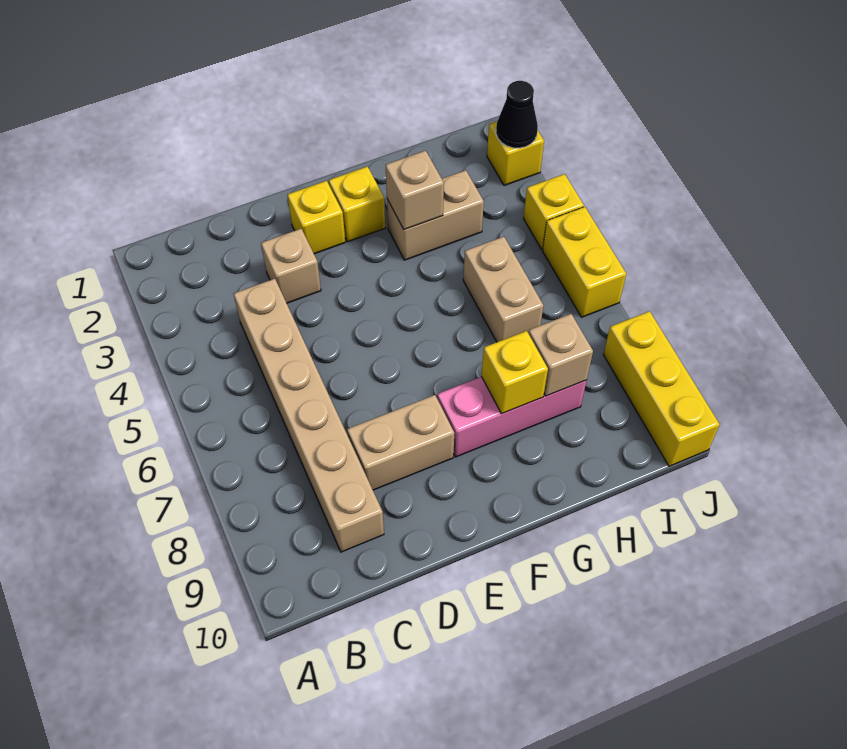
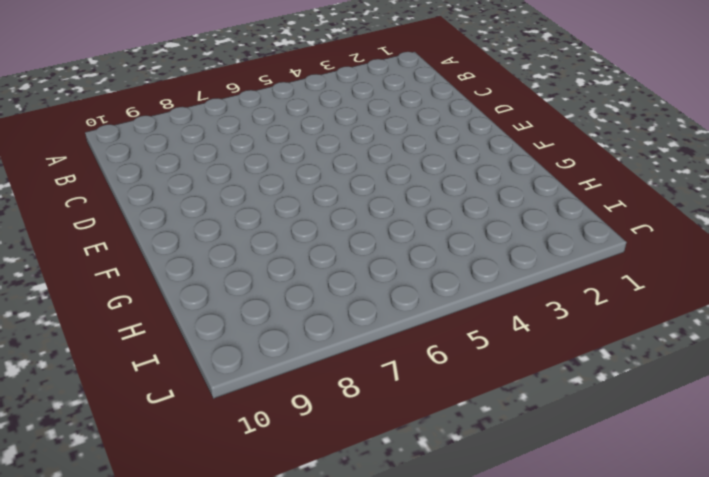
none -> tan brick C4:C9 level 1
none -> tan brick D3 level 1
none -> tan brick D8:E8 level 1

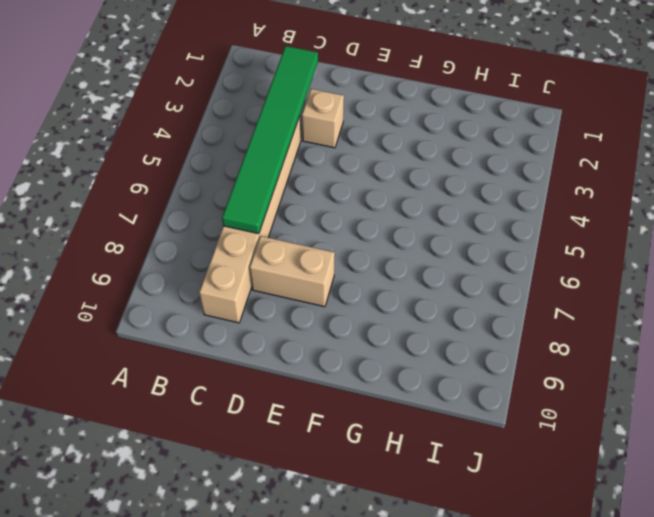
green tile C2:C7 level 2 -> none
none -> yellow brick E2 level 1
none -> yellow brick F2 level 1
none -> pink brick F8:H8 level 1

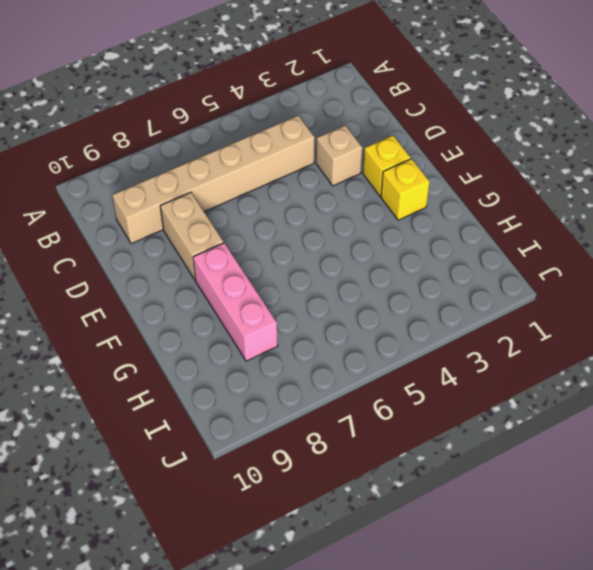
none -> tan brick G3:H3 level 1
none -> tan brick H5:H6 level 1
none -> yellow brick J2 level 1

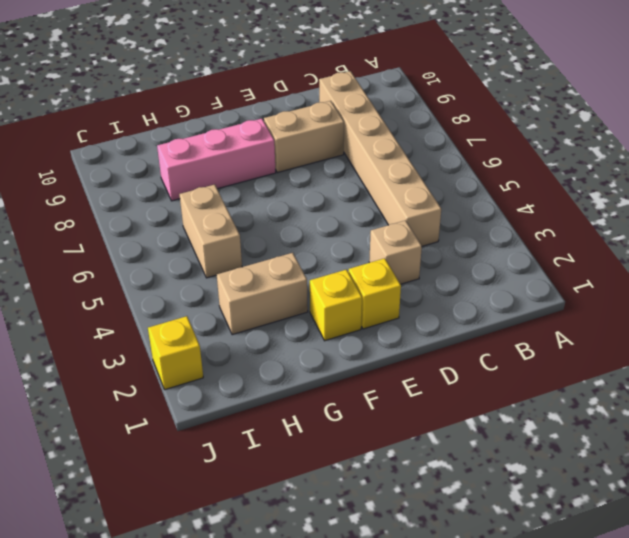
none -> yellow brick J4 level 1
none -> yellow brick J5:J6 level 1
none -> yellow brick J8:J10 level 1

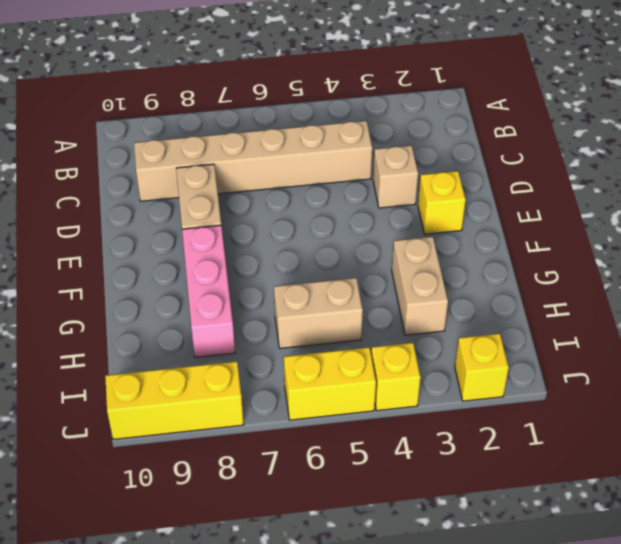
none -> yellow brick F2 level 1
none -> tan brick G3 level 2
none -> yellow brick G8 level 2

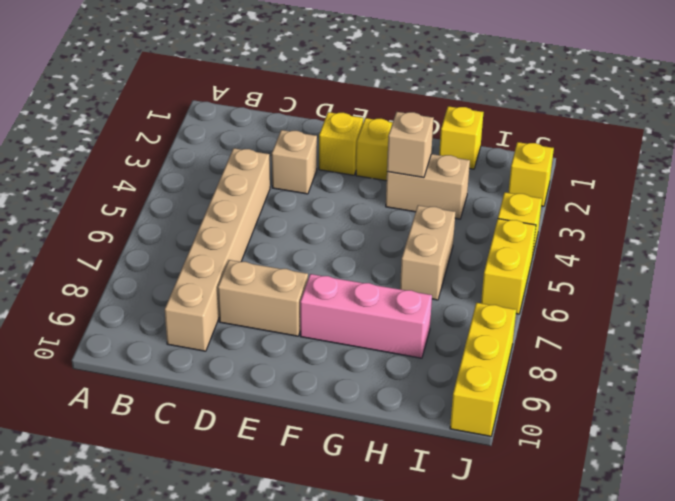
yellow brick H1 level 1 -> yellow brick G8 level 2
none -> tan brick H8 level 2
none -> black cone J2 level 2

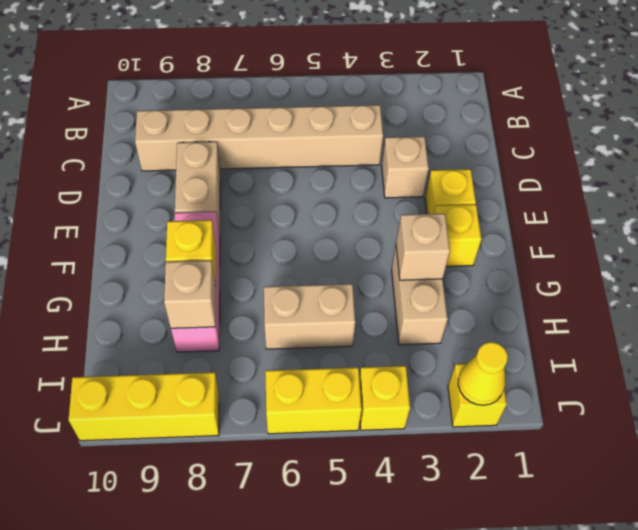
yellow cone J2 level 2 -> black cone J2 level 2

